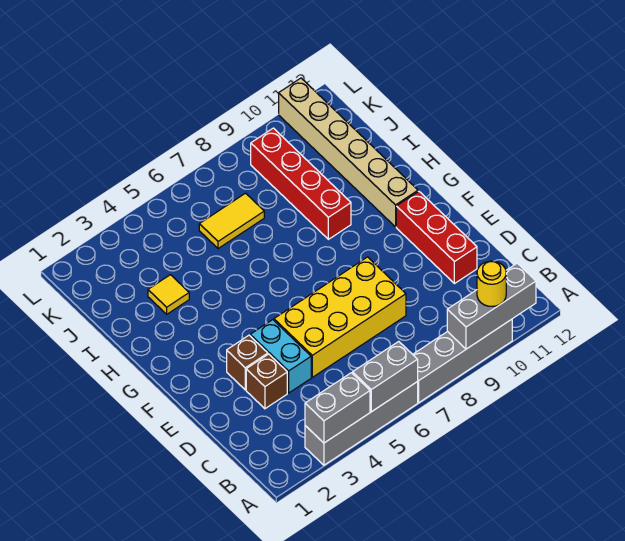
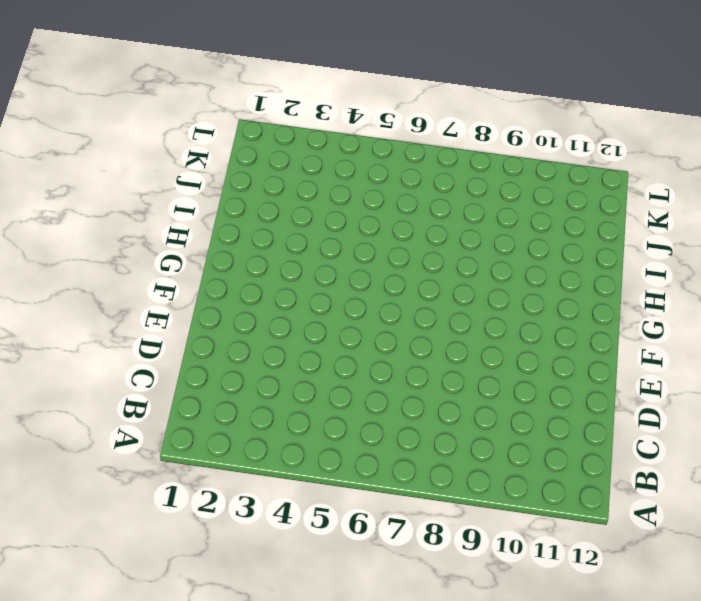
none -> grey brick A3:A6 level 1
none -> grey brick A7:A10 level 1
none -> brown brick D3 level 1

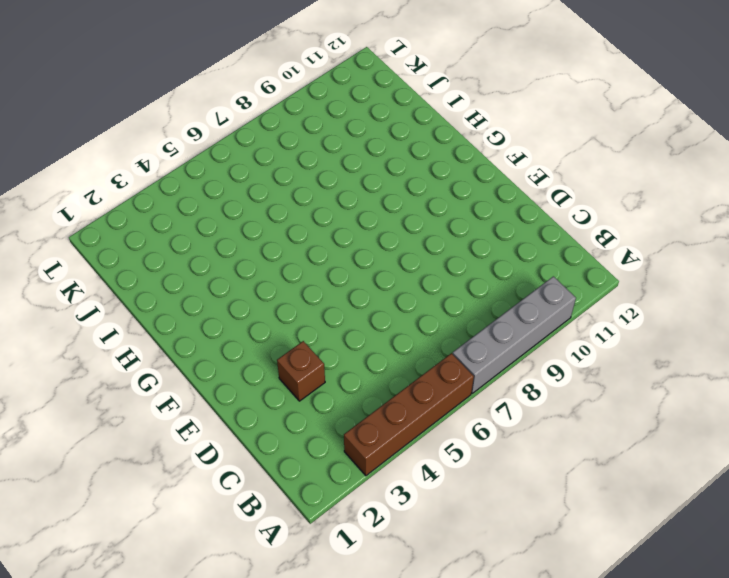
brown brick A3:A6 level 1 -> grey brick A3:A6 level 1
none -> cyan brick D4:E4 level 1
none -> yellow brick D5:E8 level 1
none -> red brick D11:F11 level 1

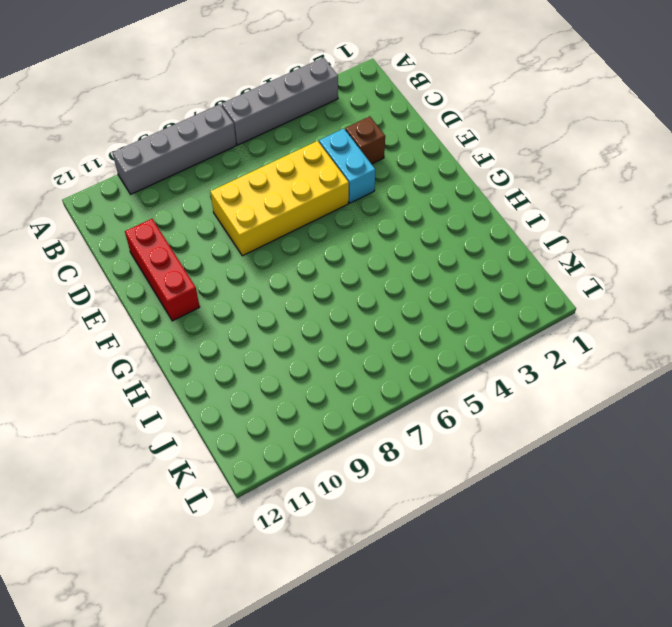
none -> brown brick E3 level 1
none -> tan brick G11:L11 level 1
none -> red brick H9:K9 level 1

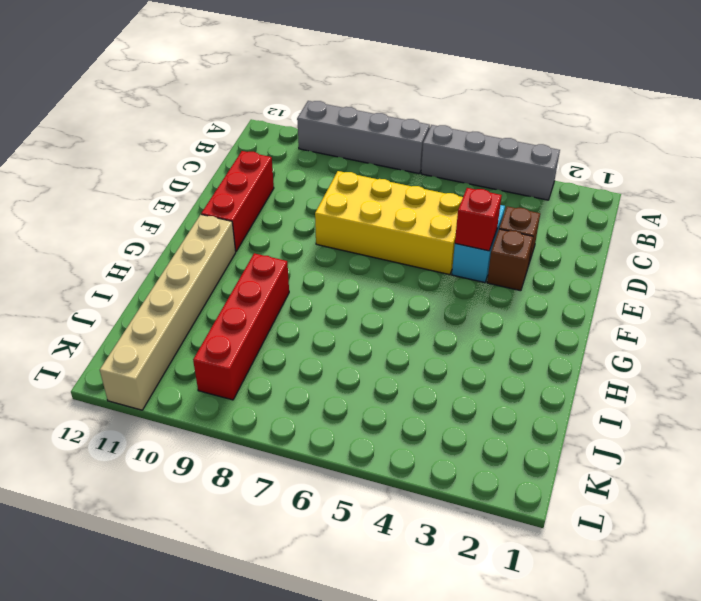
red brick E4 level 2 -> none
none -> yellow tile I3 level 1
none -> yellow tile J6:J7 level 1
none -> grey brick A3:A4 level 2

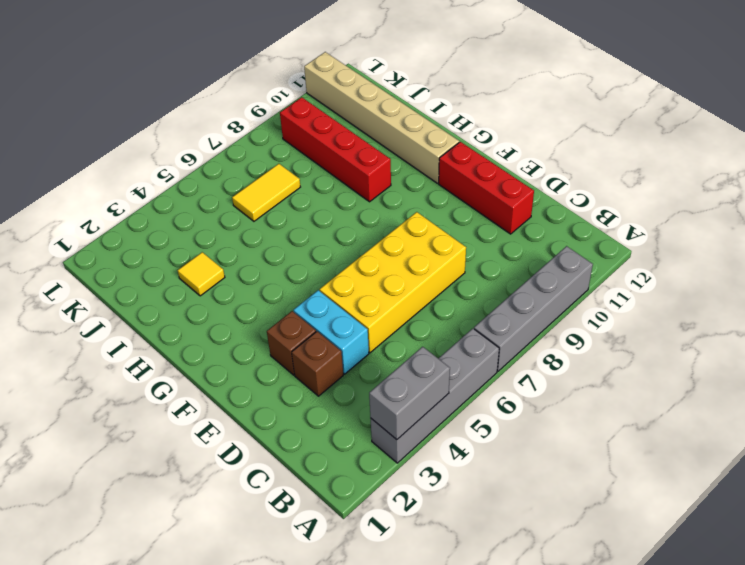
none -> grey brick A5:A6 level 2
none -> grey brick A9:A11 level 2
none -> yellow round brick A10 level 3

